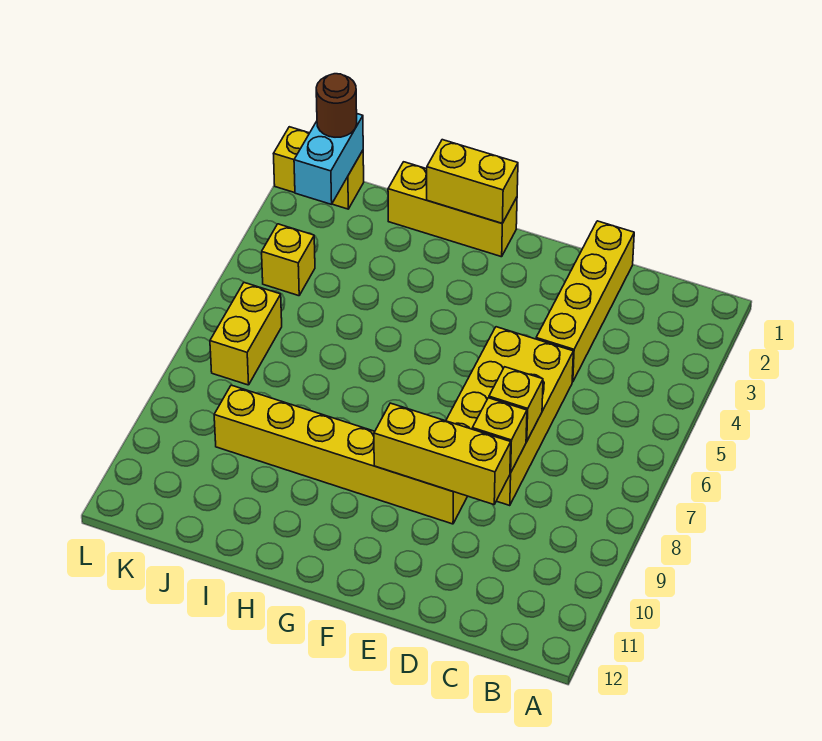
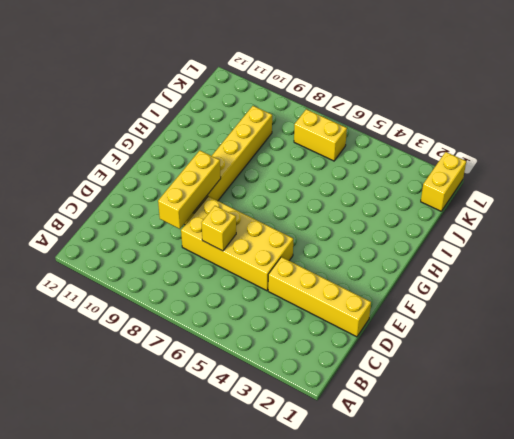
none -> yellow brick G1:I1 level 1
none -> yellow brick K4 level 1
none -> yellow brick D8 level 2

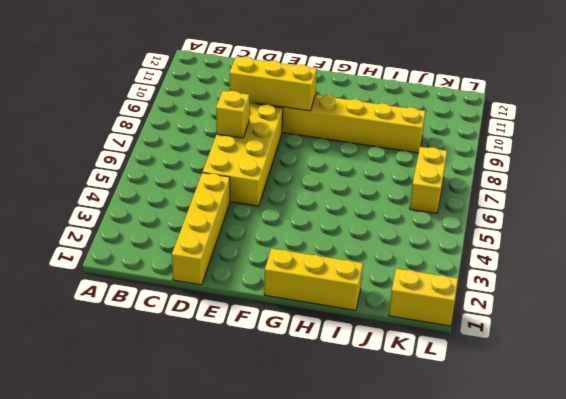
none -> yellow brick K4 level 1
none -> yellow brick D8 level 2
none -> yellow brick G1:H1 level 2

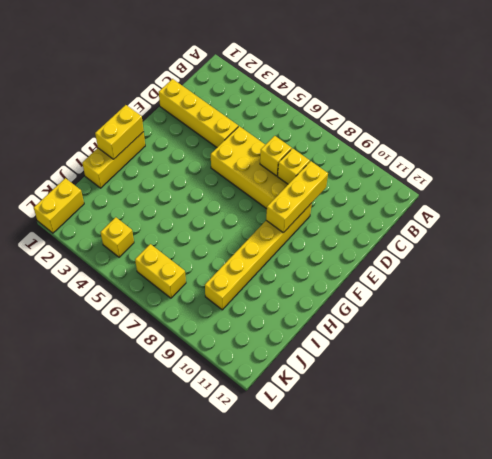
none -> cyan brick K1:K2 level 2
none -> brown round brick K1 level 3

